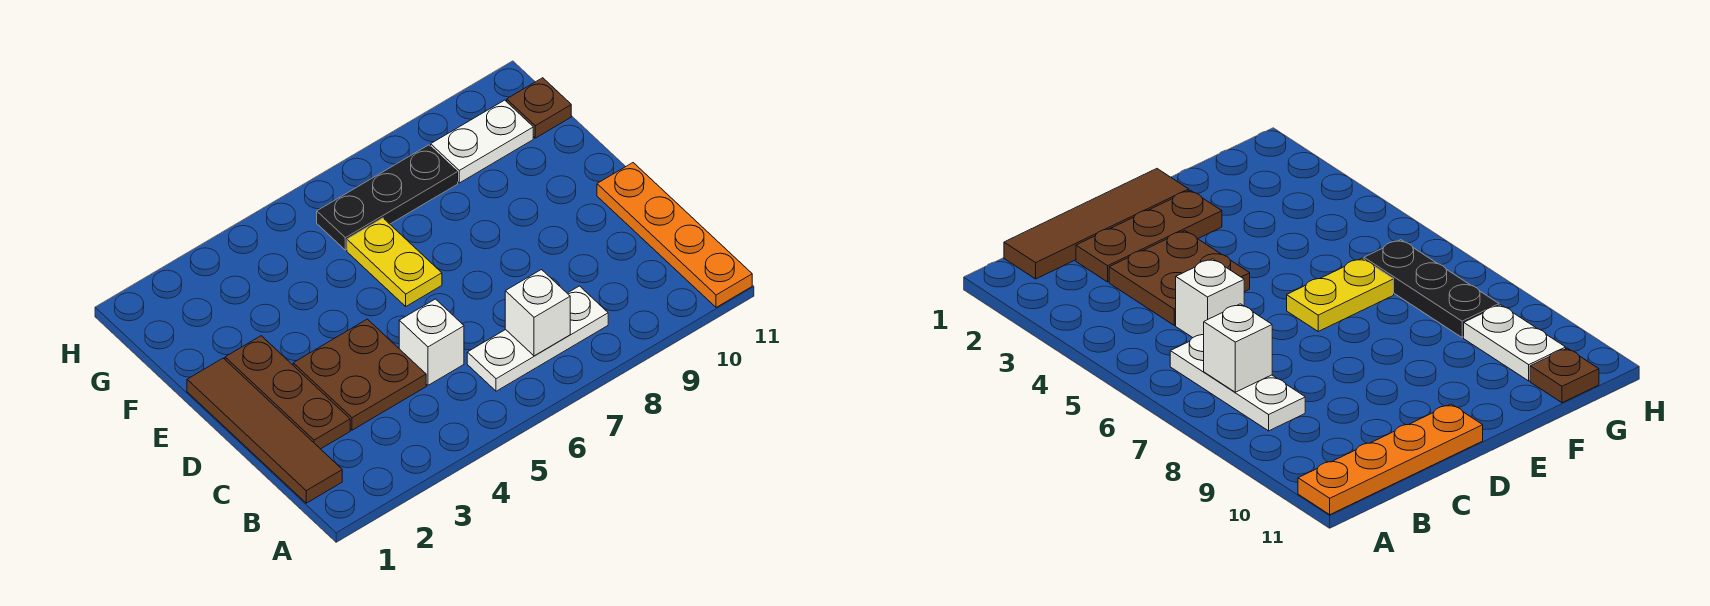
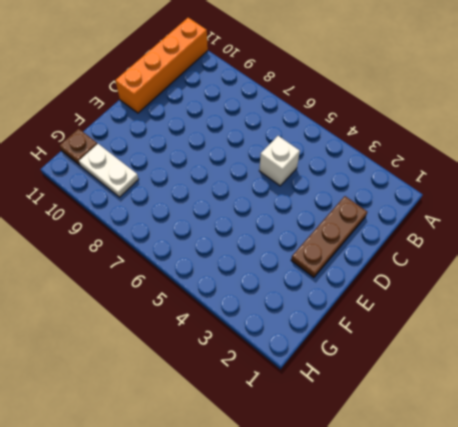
orange brick A11:D11 level 1 -> orange plate A11:D11 level 1
none -> brown tile B1:E1 level 1
none -> white plate B6:B8 level 1

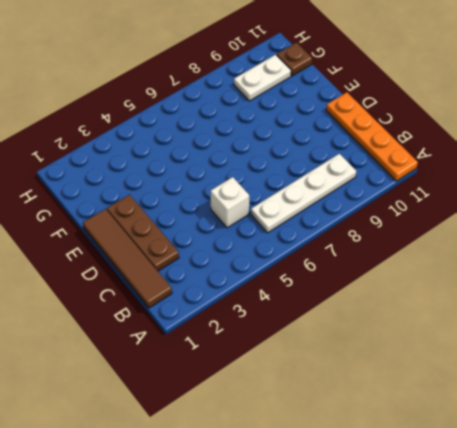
white plate B6:B9 level 1 -> white plate B6:B8 level 1
none -> brown plate C3:D4 level 1
none -> yellow plate E6:F6 level 1

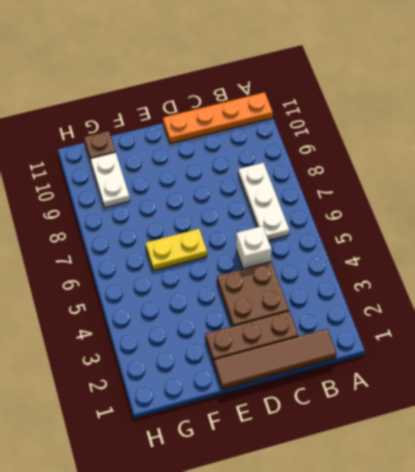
none -> black plate G6:G8 level 1
none -> white brick B7 level 2

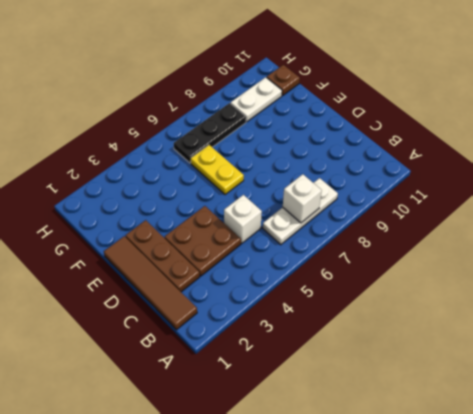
none -> orange plate A11:D11 level 1

